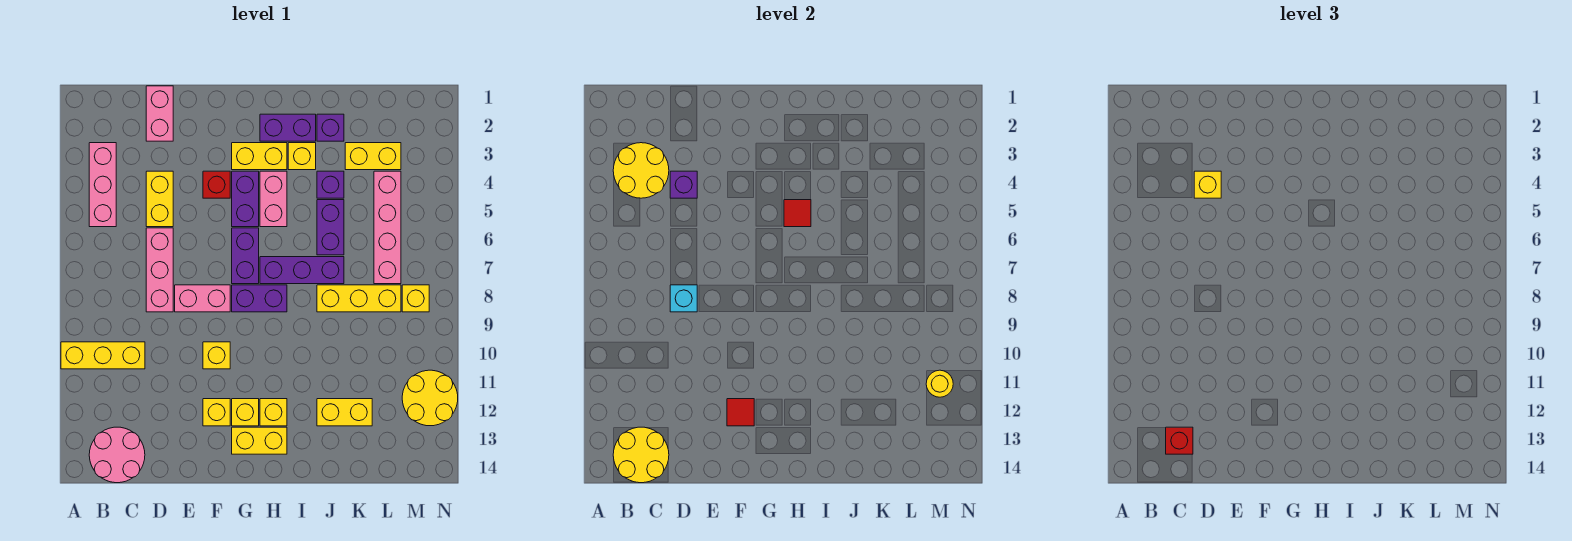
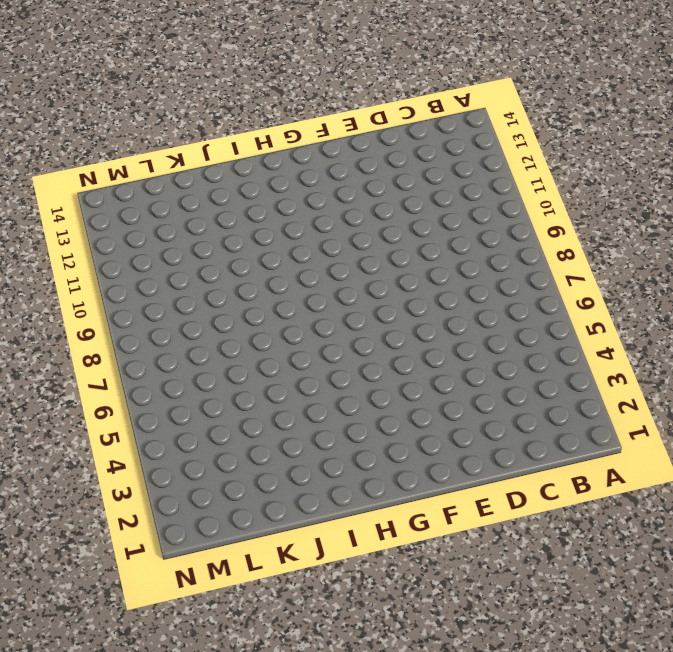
none -> yellow brick A10:C10 level 1
none -> pink brick B3:B5 level 1
none -> pink round brick B13:C14 level 1
none -> pink brick D1:D2 level 1

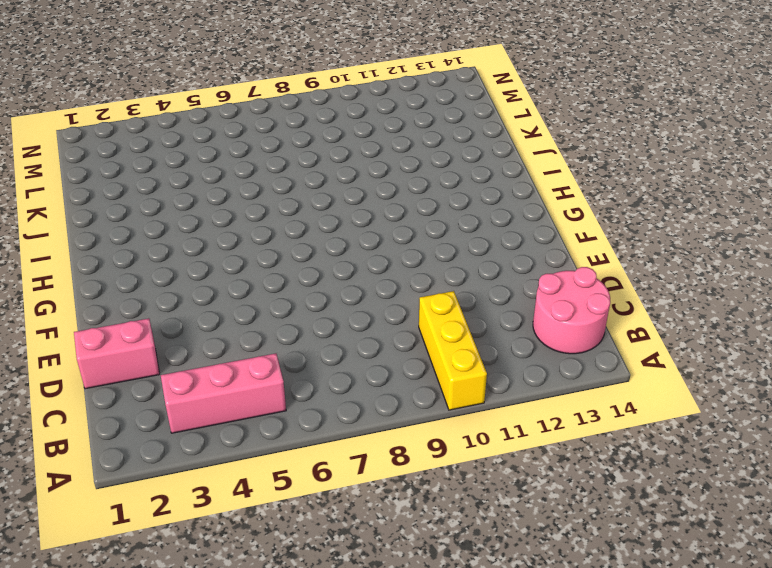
none -> yellow brick D4:D5 level 1
none -> pink brick D6:D8 level 1
none -> pink brick E8:F8 level 1
none -> red brick F4 level 1

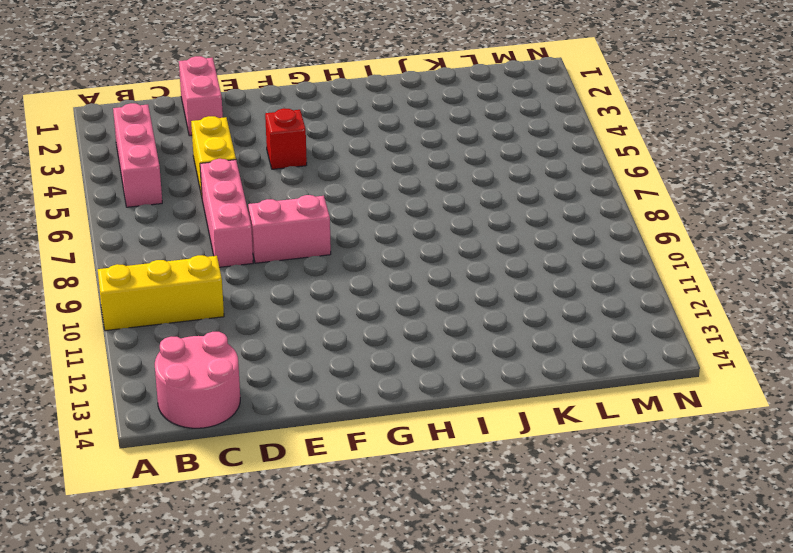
none -> yellow brick F10 level 1
none -> yellow brick F12 level 1
none -> yellow brick G3:H3 level 1
none -> purple brick G4:G5 level 1

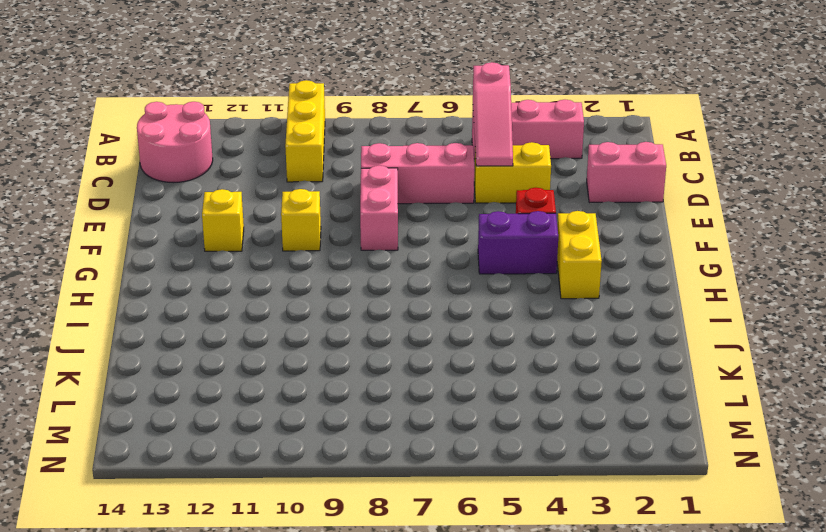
pink slope B5:D5 level 2 top B -> none
none -> purple brick G6:G7 level 1
none -> purple brick G8:H8 level 1
none -> yellow brick G12 level 1
none -> yellow brick G13:H13 level 1

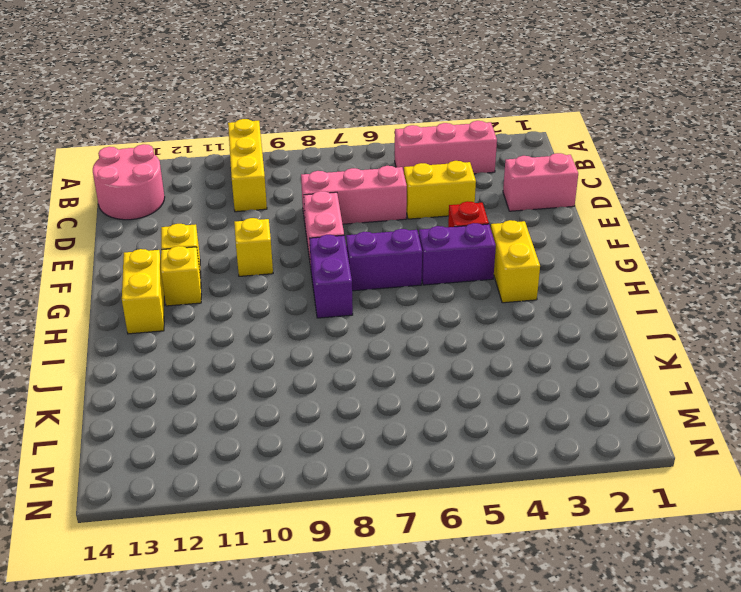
none -> purple brick H2:I2 level 1
none -> pink brick H4:H5 level 1
none -> purple brick H7:J7 level 1
none -> yellow brick H12 level 1

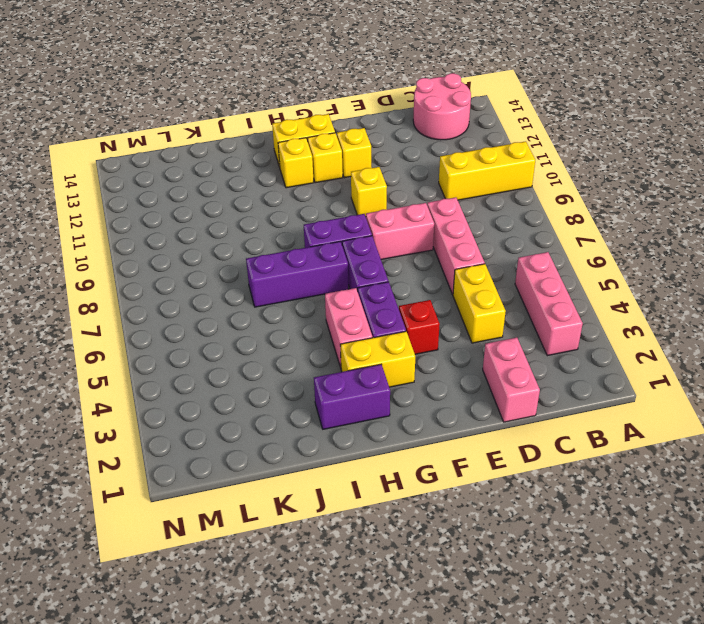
none -> yellow brick I3 level 1
none -> purple brick J2 level 1
none -> purple brick J4 level 1
none -> purple brick J5:J6 level 1

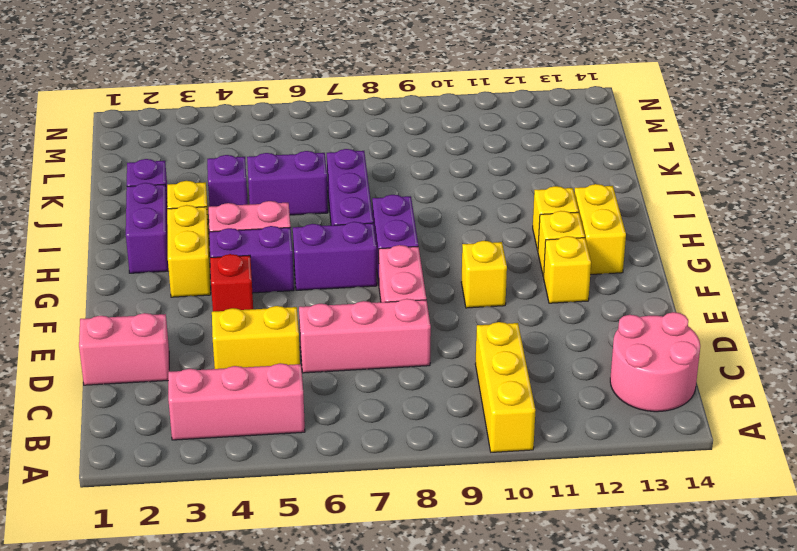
none -> yellow brick J8:L8 level 1
none -> yellow brick J12:K12 level 1
none -> yellow brick K3:L3 level 1
none -> pink brick L4:L7 level 1

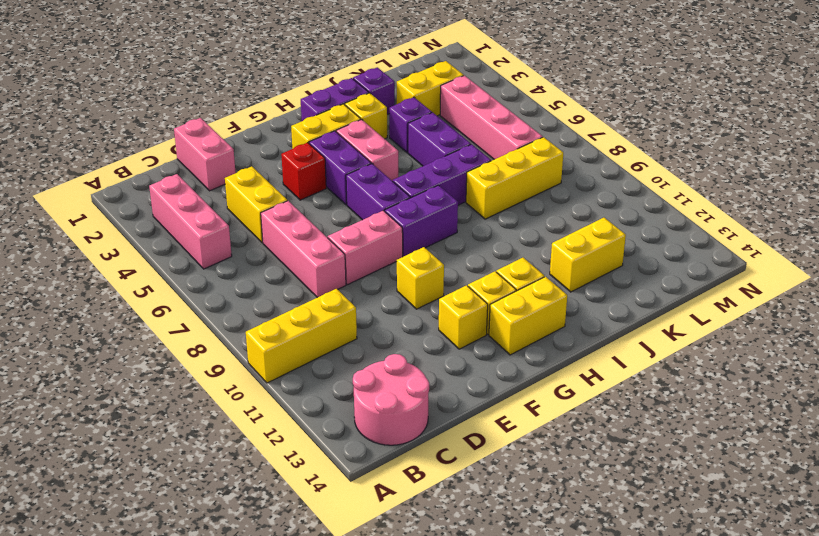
none -> yellow brick M8 level 1
none -> yellow round brick M11:N12 level 1
none -> yellow round brick B3:C4 level 2
none -> yellow round brick B13:C14 level 2

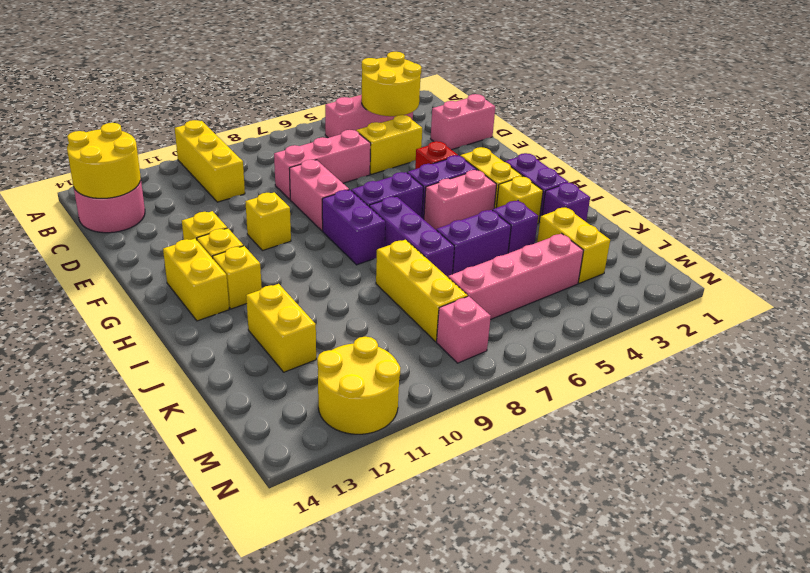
pink brick M8 level 1 -> yellow brick M8 level 1
none -> purple brick D4 level 2
none -> cyan brick D8 level 2
none -> red tile F12 level 2
none -> red tile H5 level 2

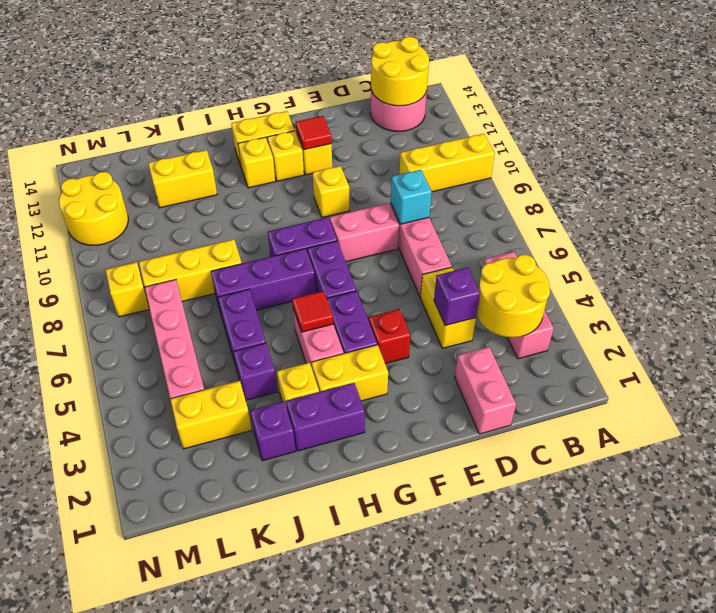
none -> yellow round brick M11 level 2
none -> red brick C13 level 3
none -> yellow brick D4 level 3

